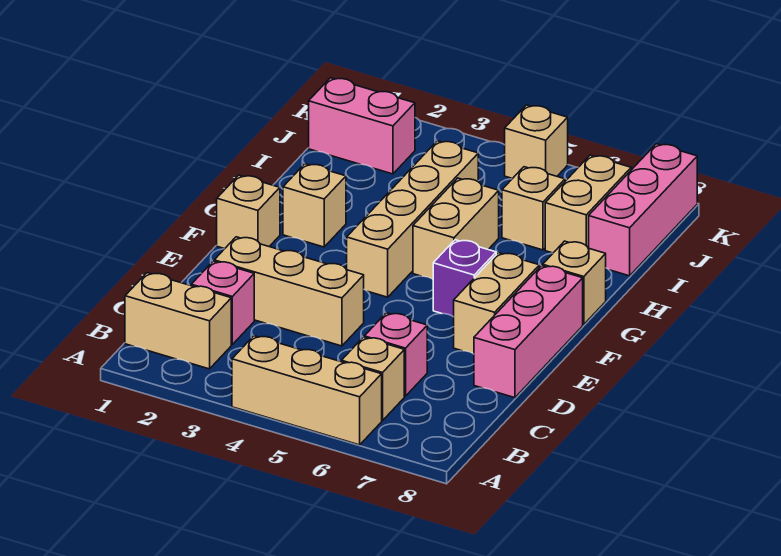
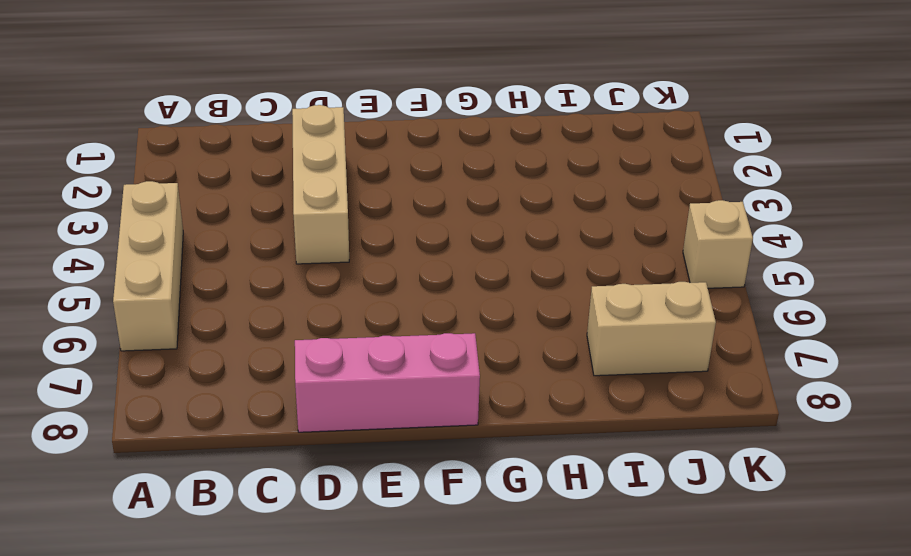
none -> tan brick B1:B2 level 1
none -> tan brick B6 level 1
none -> pink brick C2 level 1

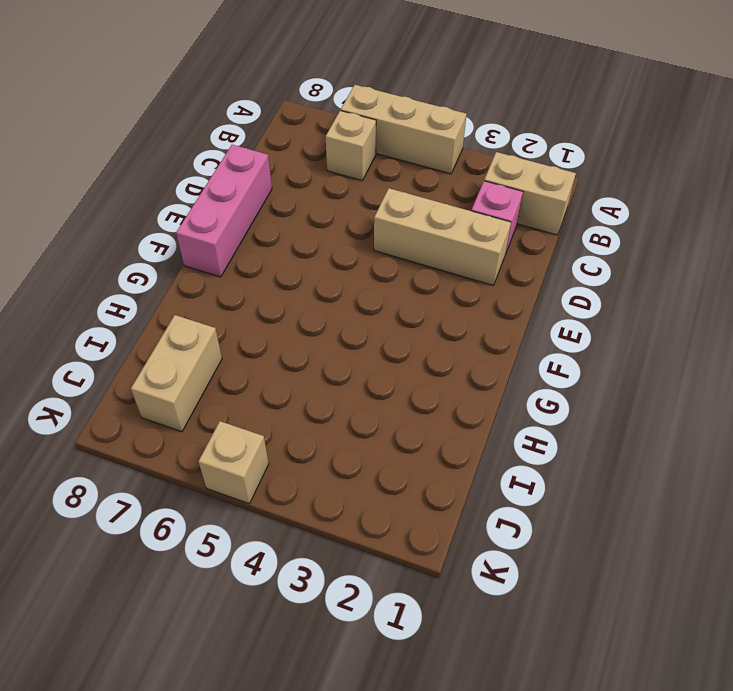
none -> pink brick C6 level 1
none -> tan brick E7:F7 level 1
none -> tan brick F1 level 1

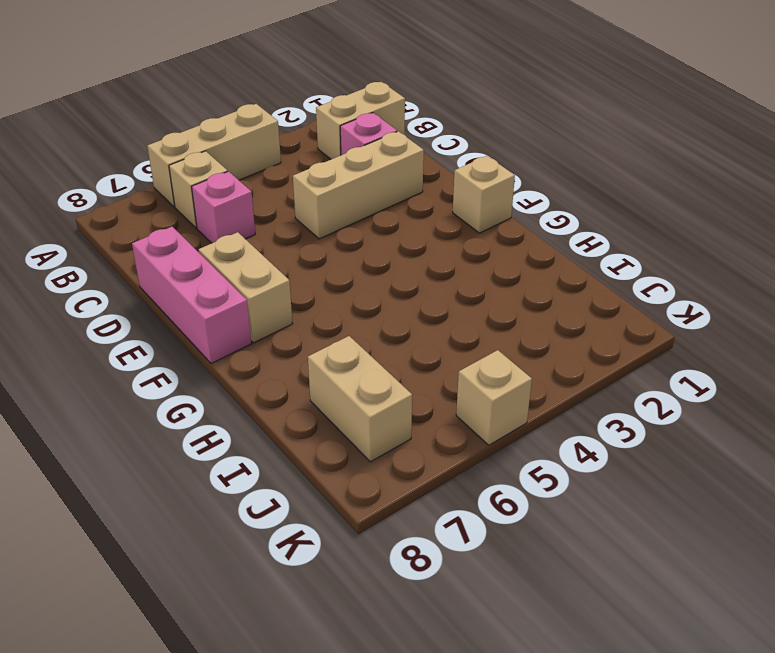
none -> tan brick F4:I4 level 1
none -> purple brick F6 level 1
none -> tan brick G2 level 1

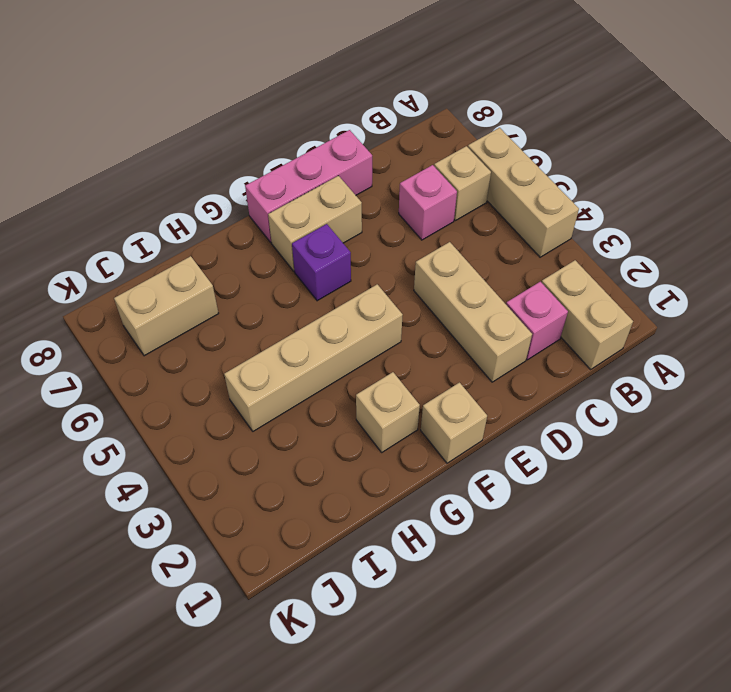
none -> tan brick G5:H5 level 1
none -> tan brick G8 level 1
none -> tan brick I6 level 1

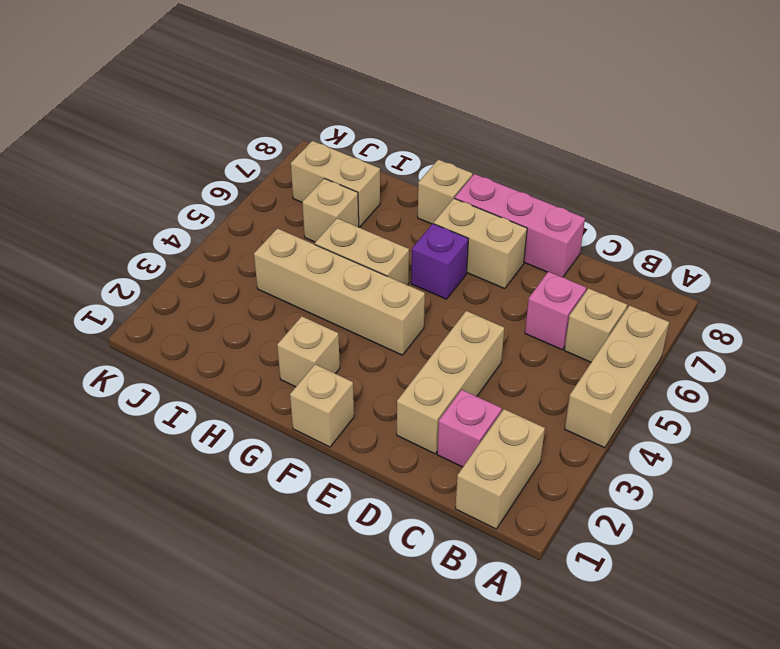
none -> pink brick I8:K8 level 1
none -> pink brick J1:J2 level 1
none -> tan brick K5 level 1

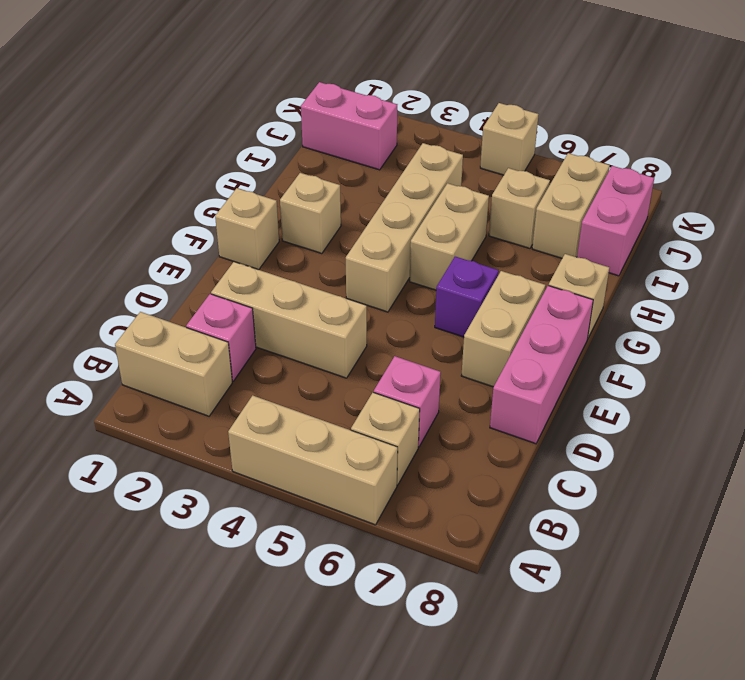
pink brick I8:J8 level 1 -> pink brick I8:K8 level 1

